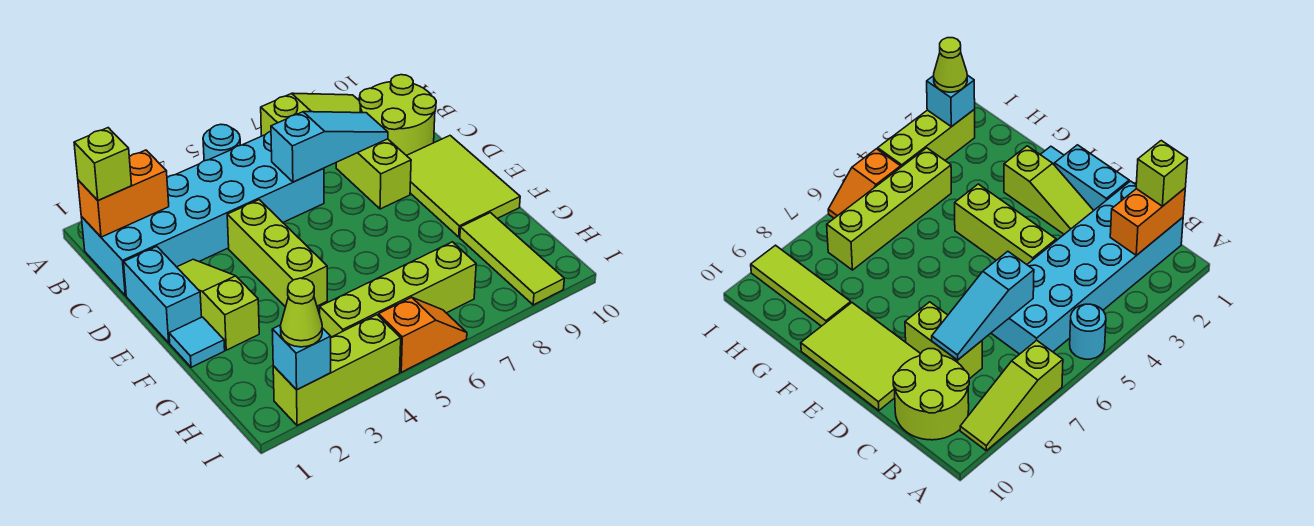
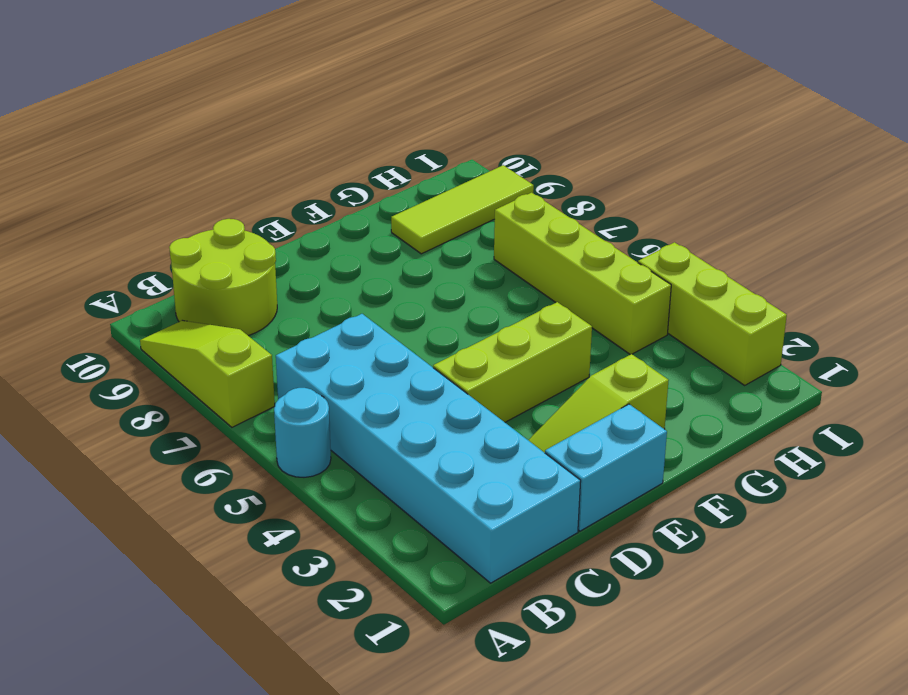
none -> lime brick C8:D8 level 1
none -> lime tile D9:F10 level 1
none -> cyan tile F1 level 1

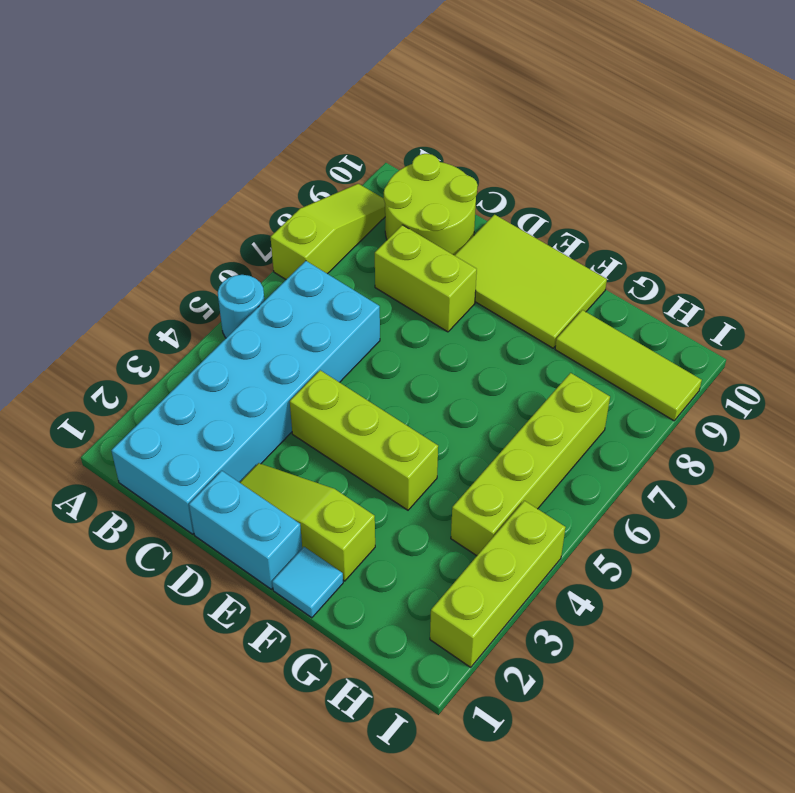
none -> orange slope I5:I6 level 1 top 5
none -> orange brick B1:B2 level 2
none -> cyan slope C6:C8 level 2 top 6

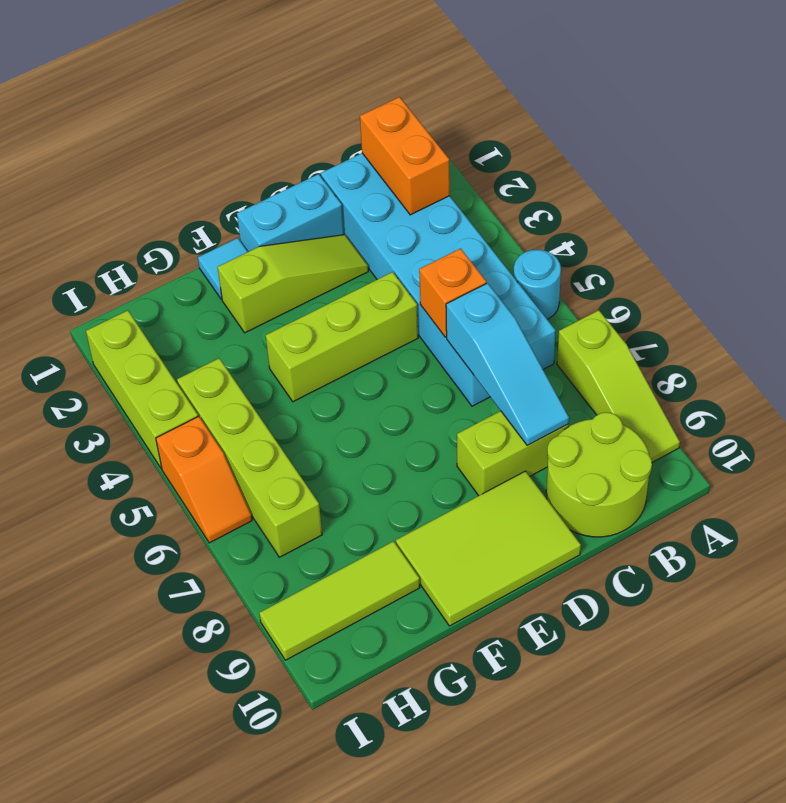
orange brick C5 level 2 -> none
none -> cyan brick I2 level 2
none -> lime brick B1 level 3
none -> lime cone I2 level 3

